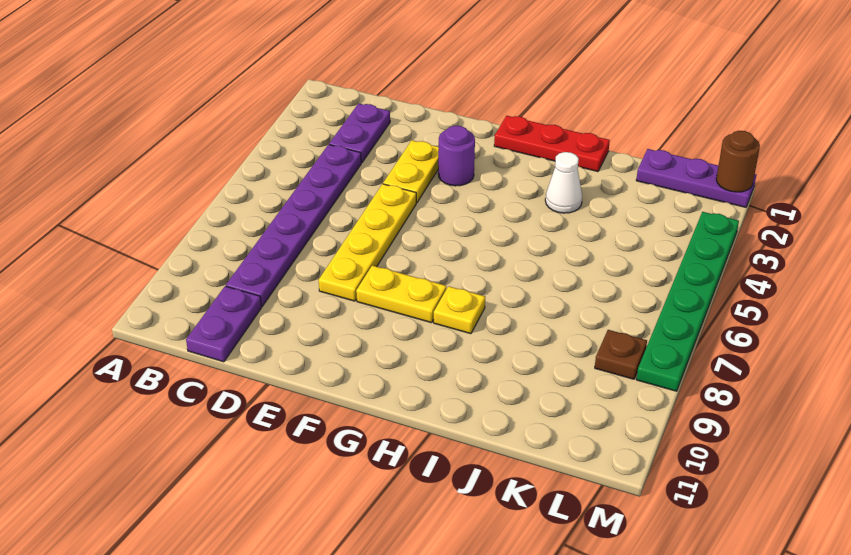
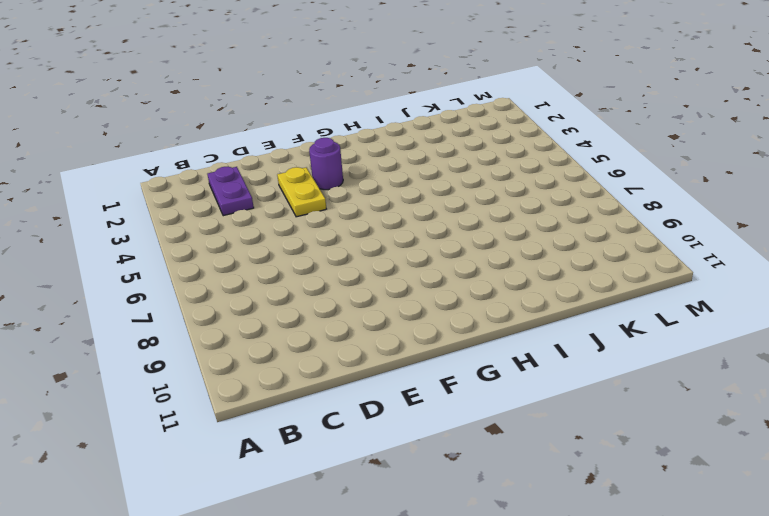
none -> purple plate C4:C9 level 1
none -> purple plate C10:C11 level 1
none -> yellow plate E5:E8 level 1

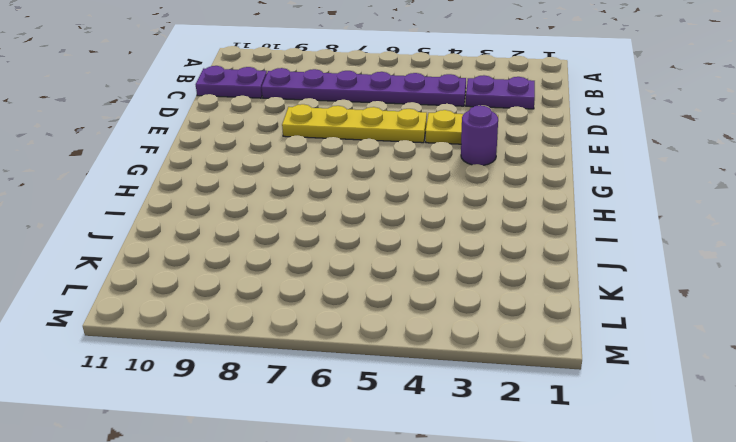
none -> yellow plate F8:G8 level 1
none -> red plate G1:I1 level 1
none -> yellow plate H8 level 1

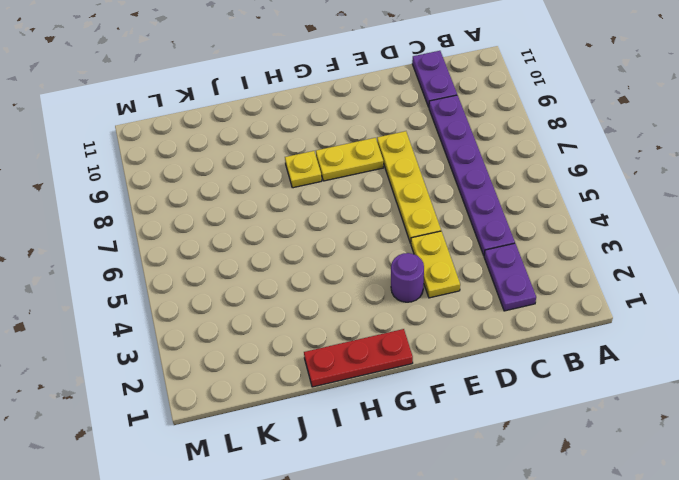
none -> white cone I3 level 1
none -> purple plate K1:M1 level 1
none -> brown plate L8 level 1

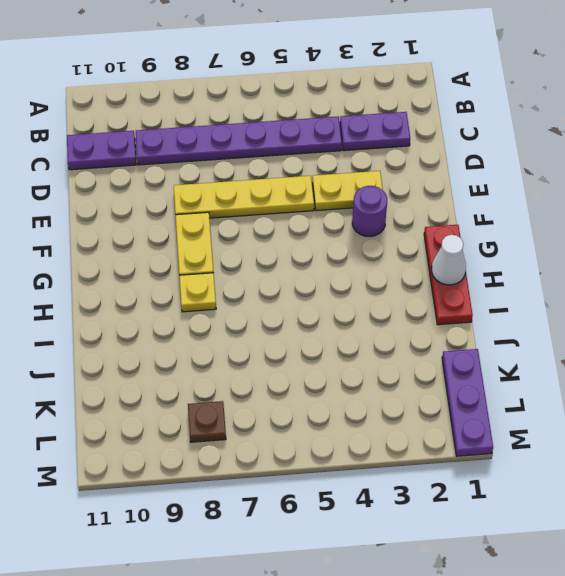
white cone H1 level 2 -> white cone I3 level 1
none -> green plate M3:M8 level 1
none -> brown round brick M1 level 2

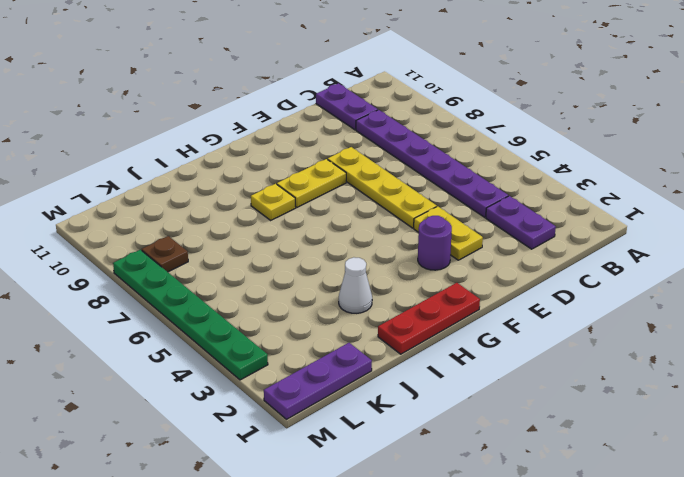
none -> brown round brick M1 level 2

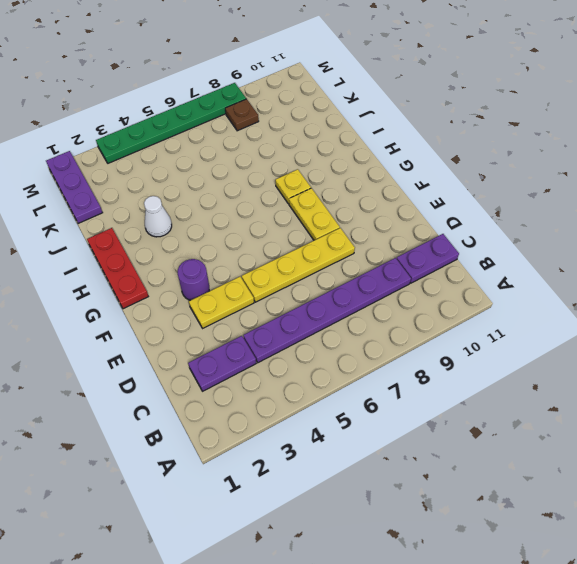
none -> brown round brick M1 level 2

